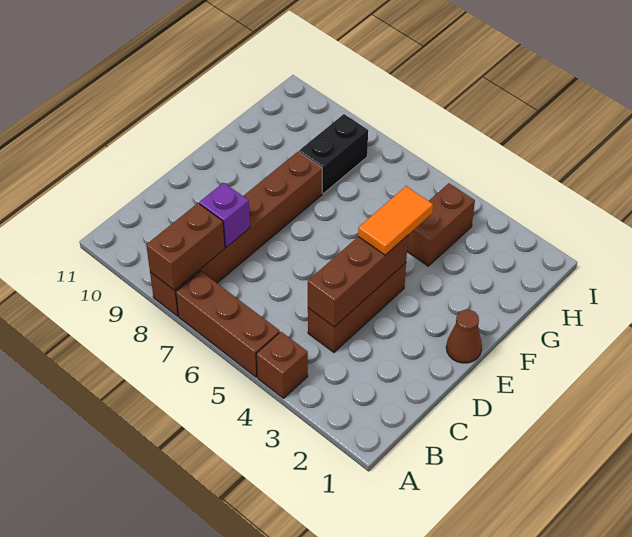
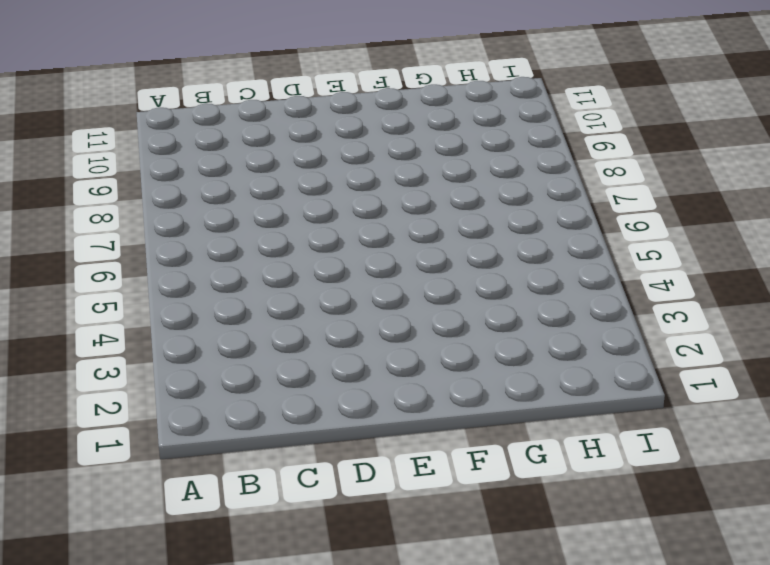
none -> brown brick A4 level 1
none -> brown brick A5:A7 level 1

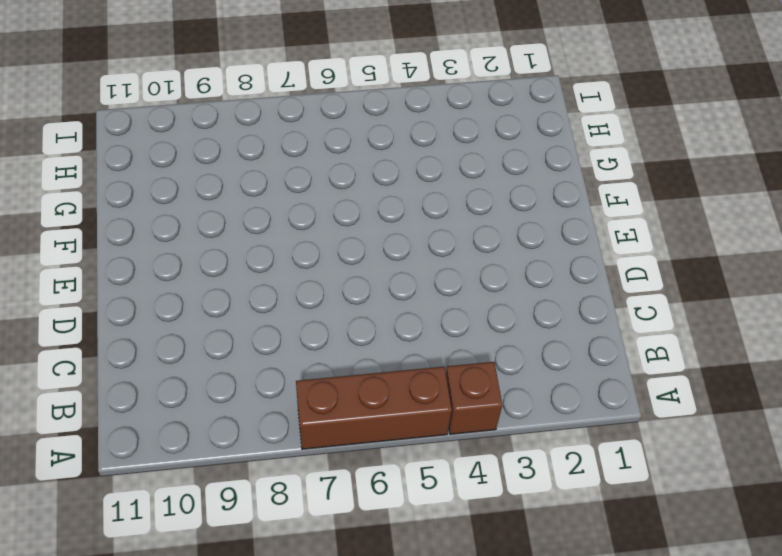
none -> brown brick A8:F8 level 1
none -> brown brick C4:E4 level 1

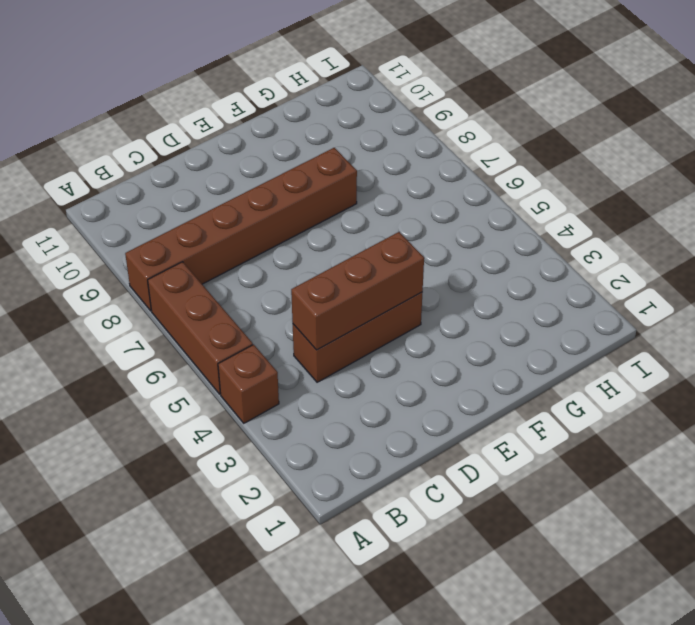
none -> brown cone E1 level 1
none -> brown brick G4:H4 level 1

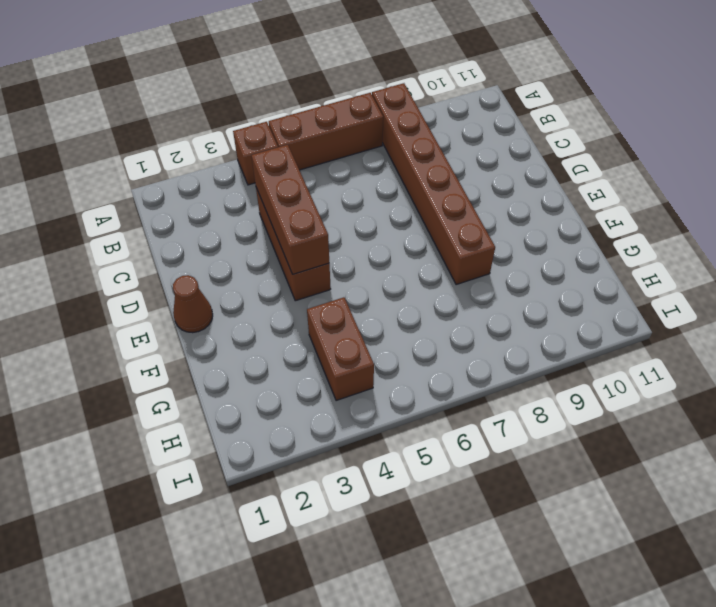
none -> black brick G8:H8 level 1
none -> brown brick A8:B8 level 2

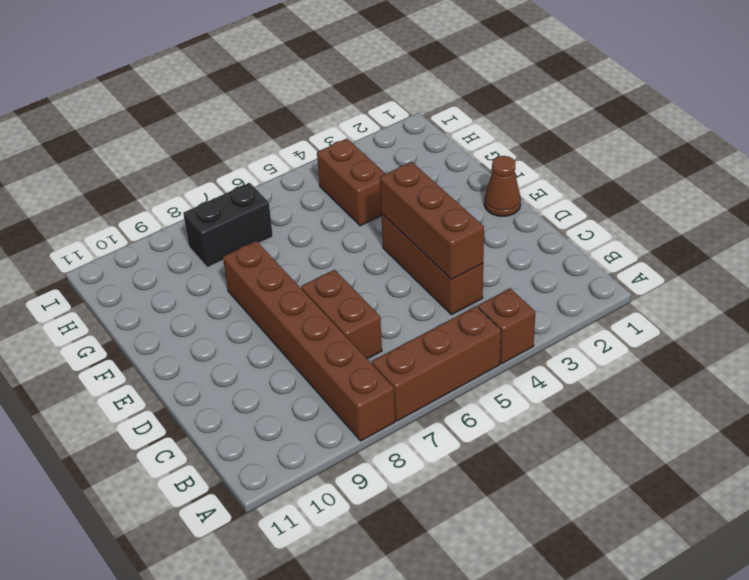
brown brick C7:D7 level 1 -> brown brick A8:B8 level 2
black brick H7:H8 level 1 -> black brick G8:H8 level 1
none -> purple brick C8 level 2
none -> orange tile E4:F4 level 3

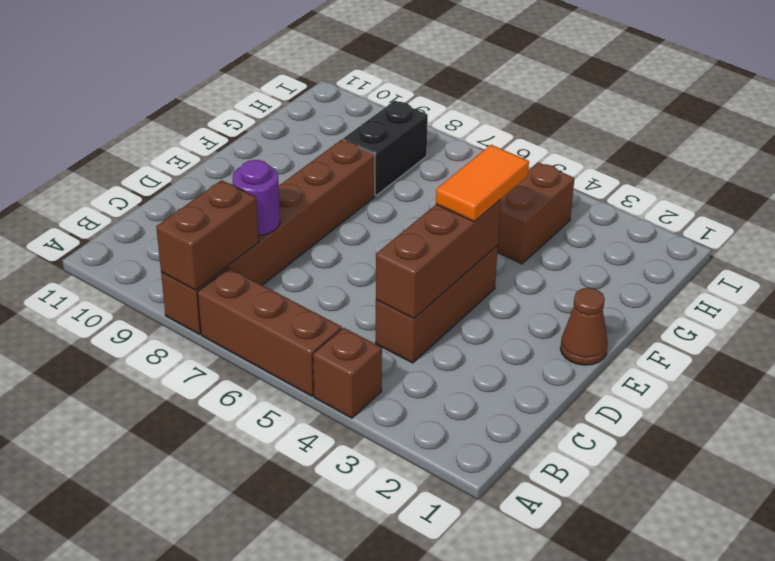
purple round brick C8 level 2 -> purple brick C8 level 2

